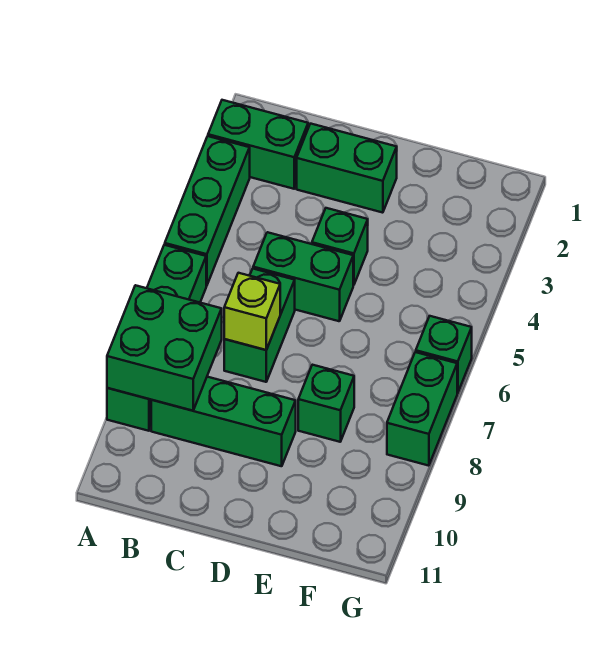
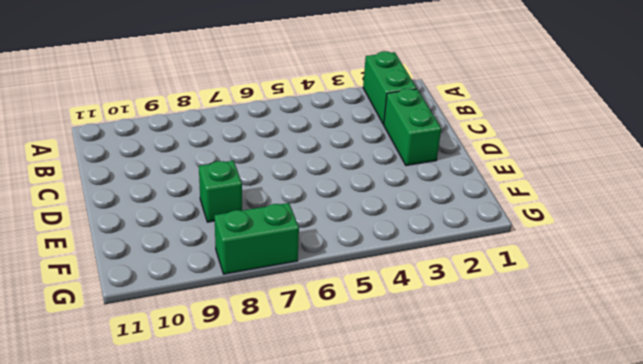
none -> green brick A3:A5 level 1
none -> green brick A6:A9 level 1
none -> green brick B9:D9 level 1

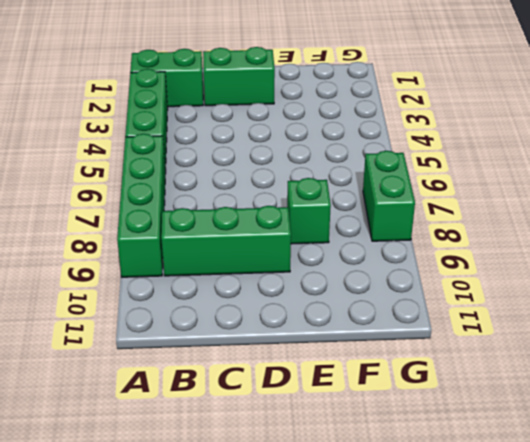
none -> green brick C5:D5 level 1
none -> green brick C6:C7 level 1
none -> green brick D4 level 1

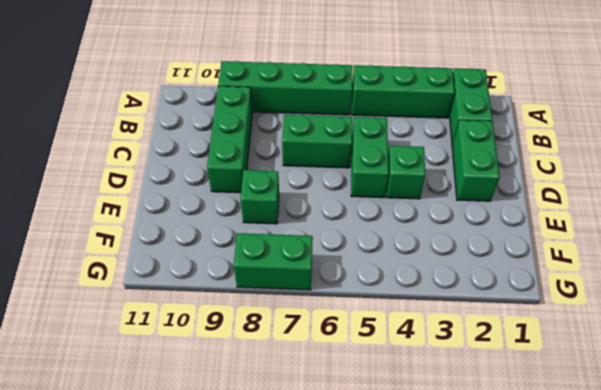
none -> green brick G6 level 1
none -> green brick A8:B9 level 2
none -> lime brick C7 level 2

